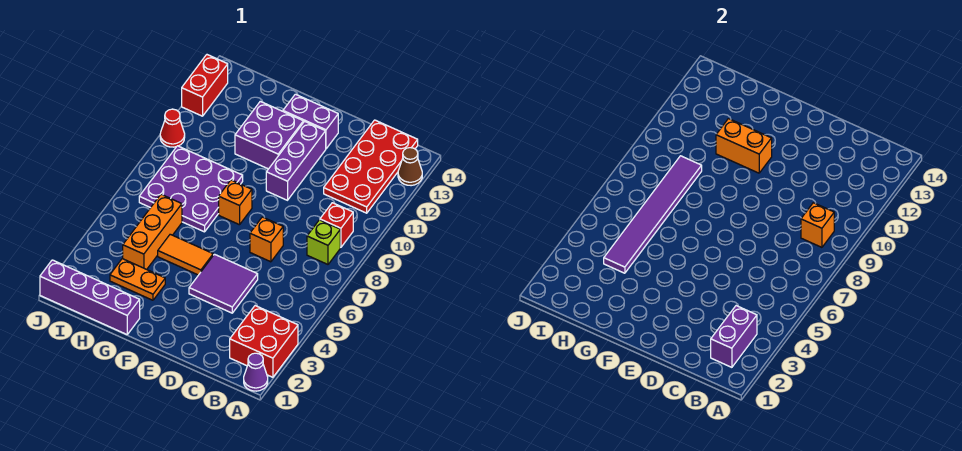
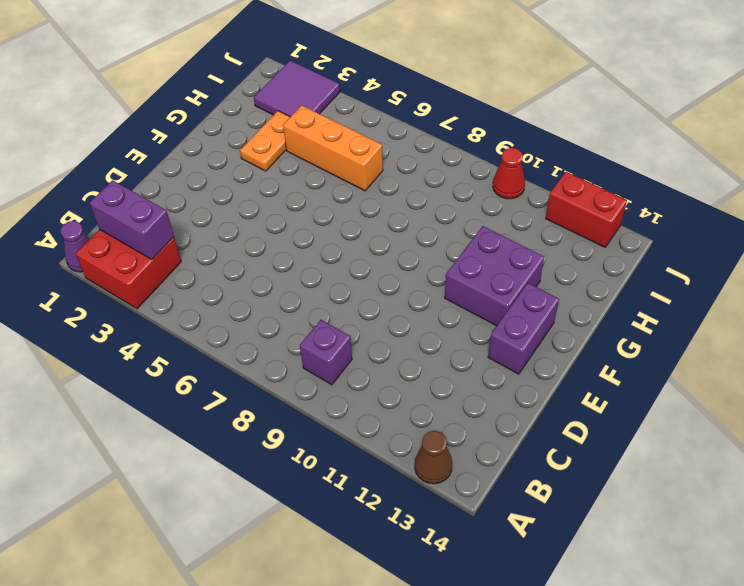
purple brick B9 level 1 -> red brick B9 level 1
purple tile I2:J3 level 1 -> purple tile D4:E5 level 1
none -> lime brick B8 level 1
none -> red plate B11:C14 level 1
none -> orange brick D7 level 1

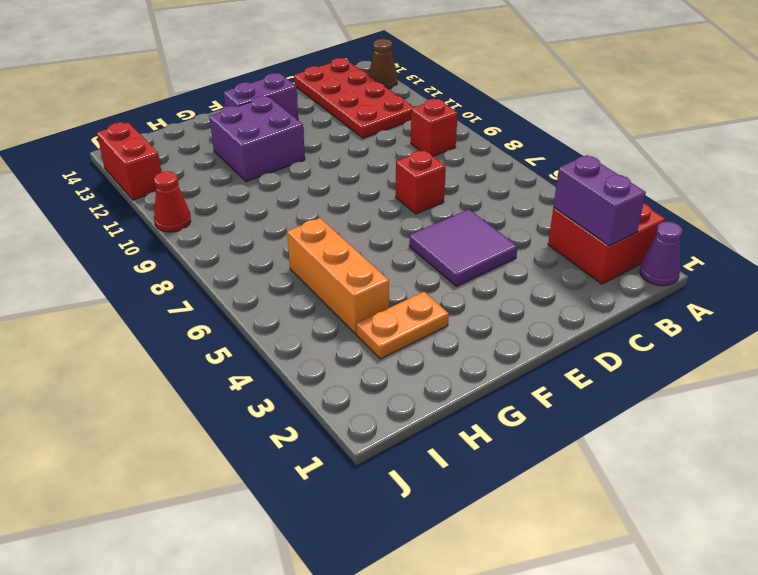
red brick D7 level 1 -> orange brick D7 level 1
none -> lime brick B8 level 1
none -> purple brick E10:E12 level 1
none -> orange tile F5:G5 level 1

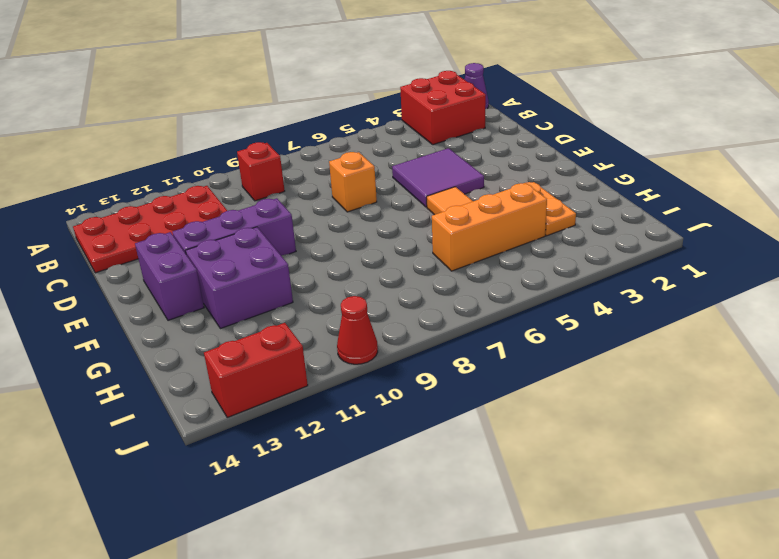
none -> brown cone A13 level 1
none -> lime brick B8 level 1
none -> orange brick F8 level 1

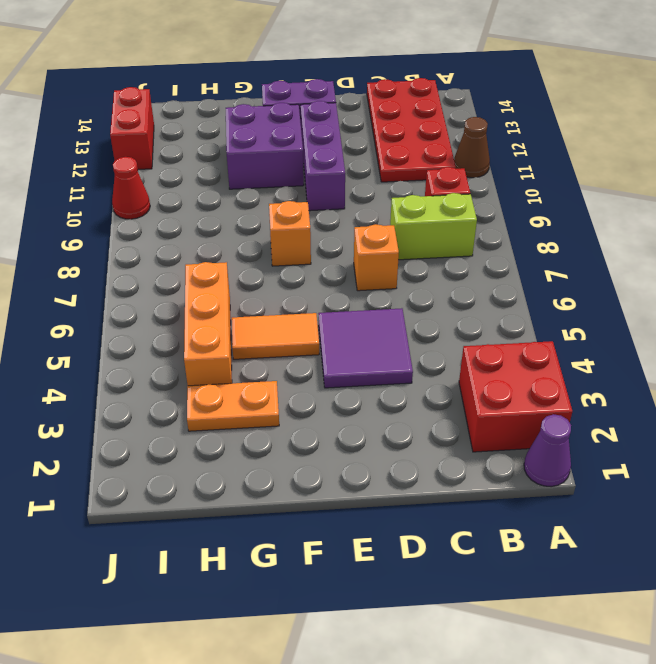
brown cone A11 level 1 -> brown cone A13 level 1
lime brick B8:C8 level 1 -> lime brick B8 level 1
none -> purple brick G1:J1 level 1
none -> purple plate G7:I9 level 1
none -> purple brick B2:B3 level 2

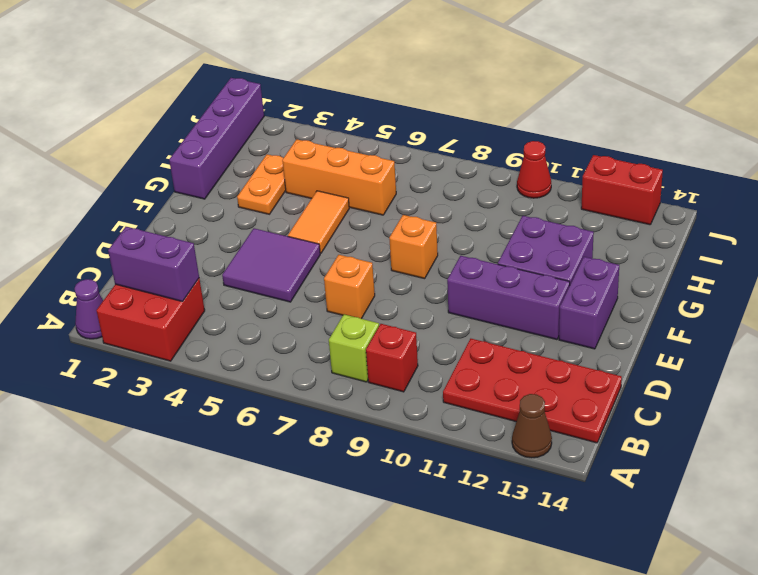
none -> purple plate G7:I9 level 1
none -> orange brick B9 level 2
none -> orange brick F11:G11 level 2

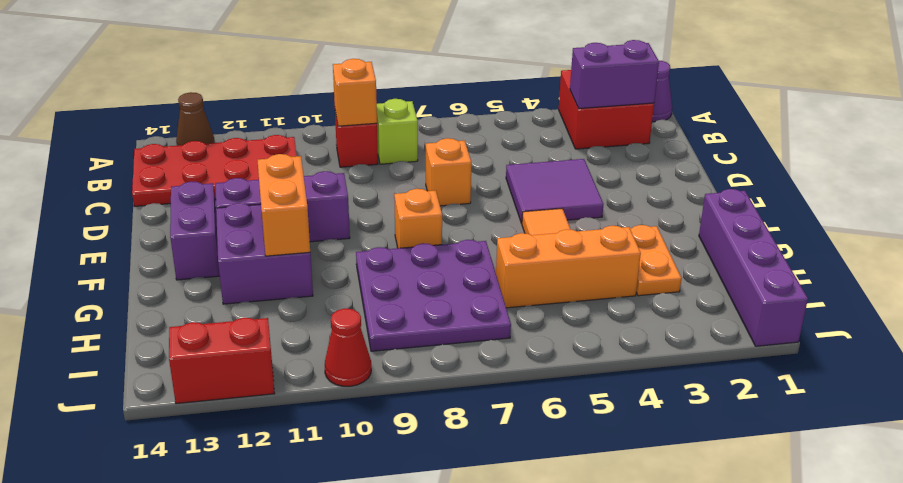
none -> purple tile H4:H9 level 2

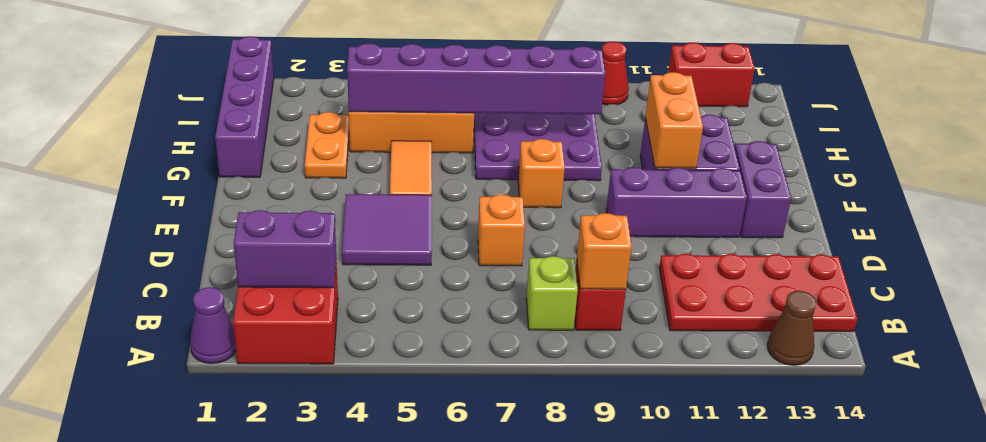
purple brick H4:H9 level 2 -> purple tile H4:H9 level 2

